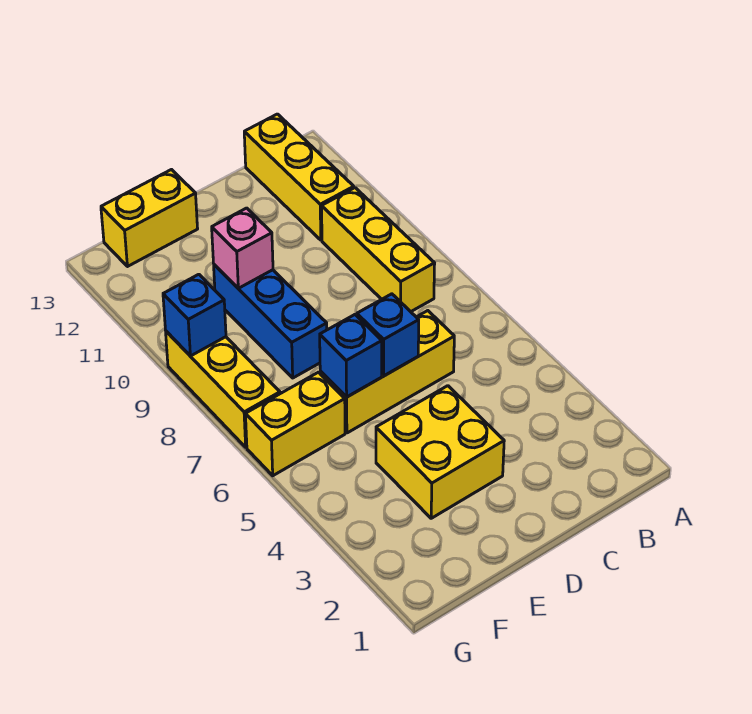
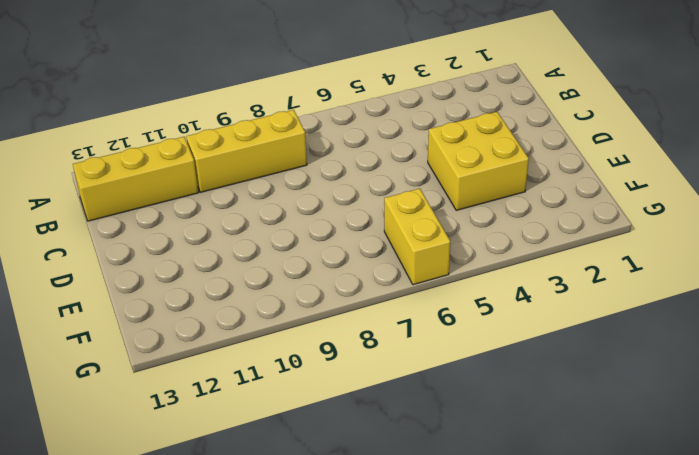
none -> yellow brick C6:E6 level 1
none -> blue brick E8:E10 level 1
none -> yellow brick E13:F13 level 1

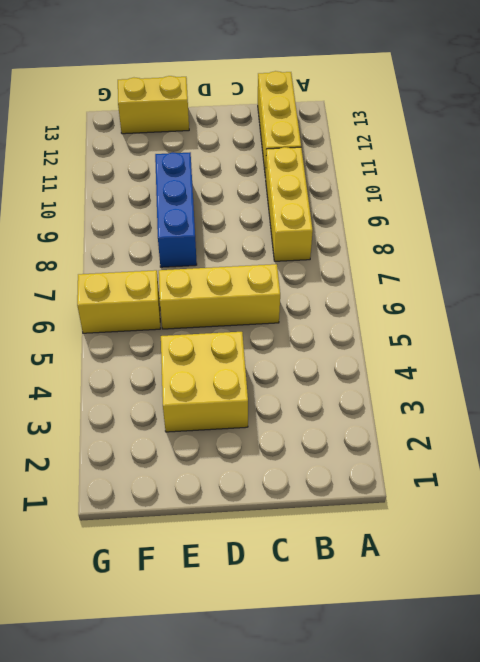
none -> yellow brick G7:G9 level 1
none -> blue brick D6 level 2
none -> blue brick E6 level 2

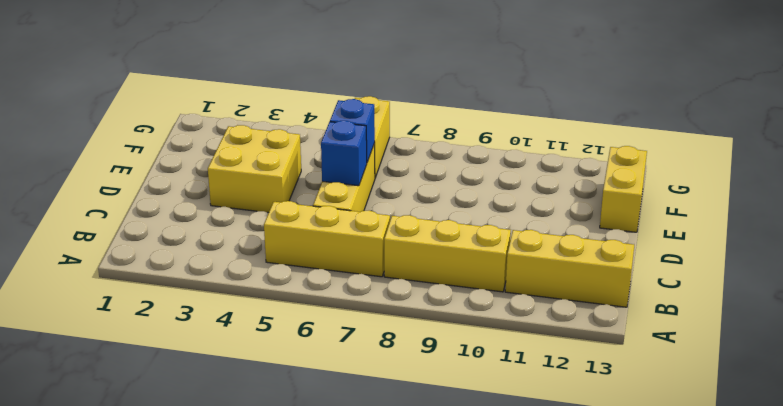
yellow brick B5:B7 level 1 -> yellow brick G7:G9 level 1
none -> blue brick E8:E10 level 1
none -> pink brick E10 level 2
none -> blue brick G9 level 2

